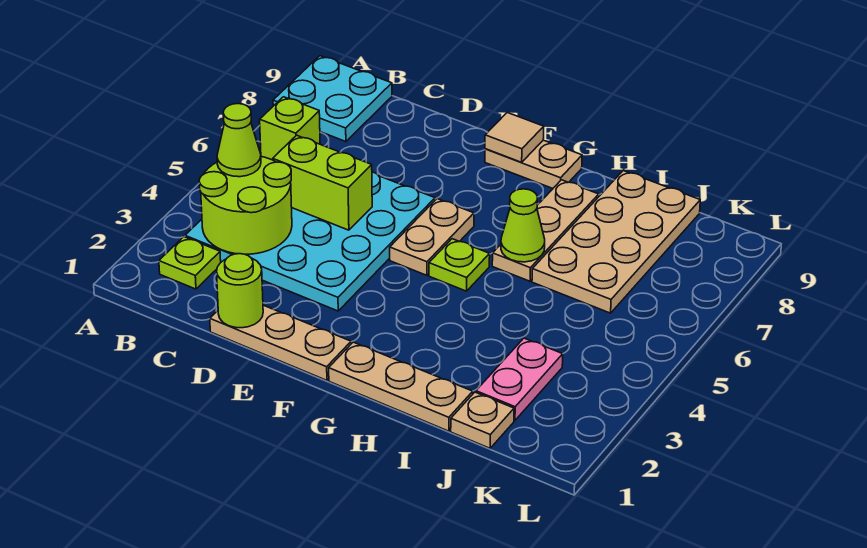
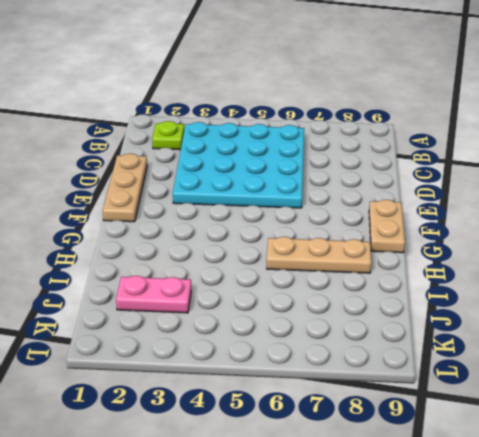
none -> cyan plate A8:B9 level 1
none -> tan plate F5:F6 level 1
none -> tan plate G1:I1 level 1

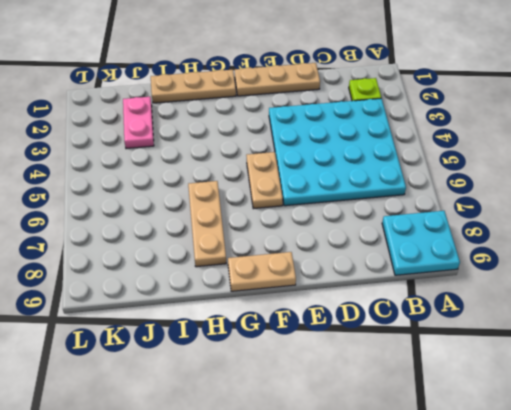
none -> lime plate G5 level 1
none -> tan plate I6:J9 level 1
none -> tan plate J1 level 1

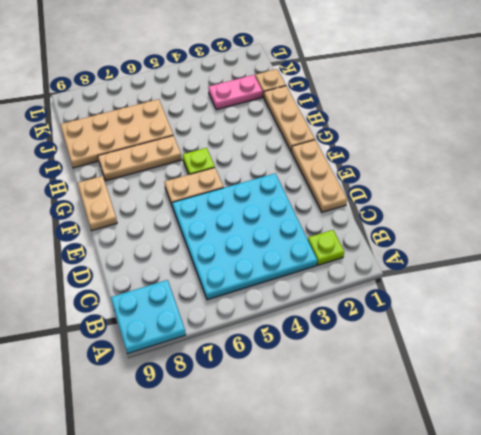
none -> lime round brick B3:C4 level 2
none -> lime brick B6 level 2
none -> lime brick C5:D5 level 2

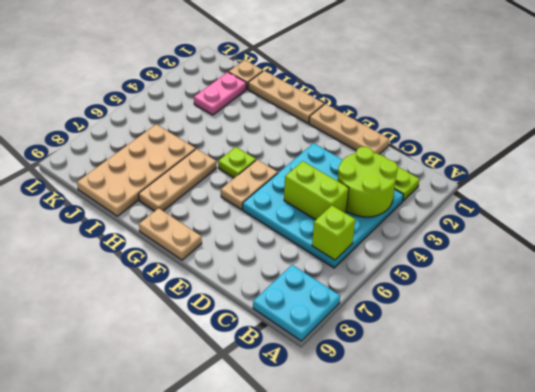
none -> lime round brick D1 level 2
none -> tan tile F9 level 2
none -> lime cone H6 level 2

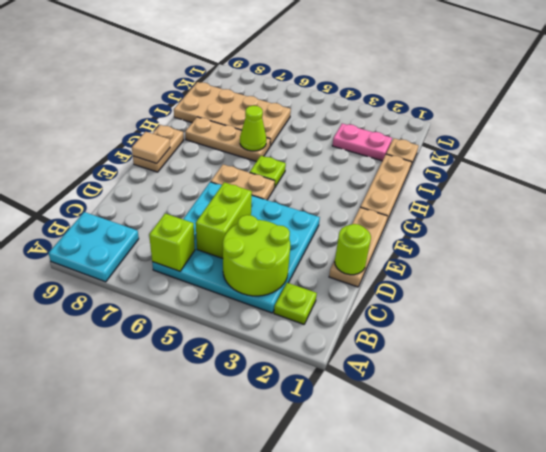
none -> lime cone B4 level 3

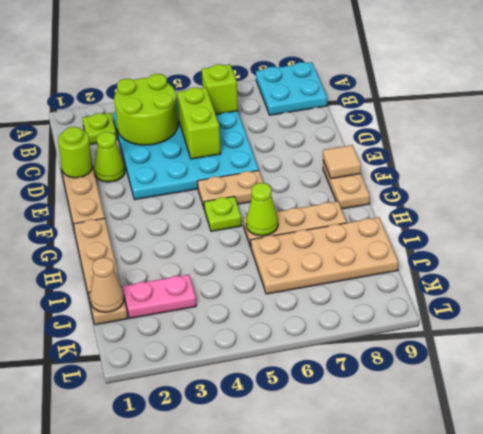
lime cone D2 level 1 -> lime cone B4 level 3
tan cone J1 level 2 -> none

